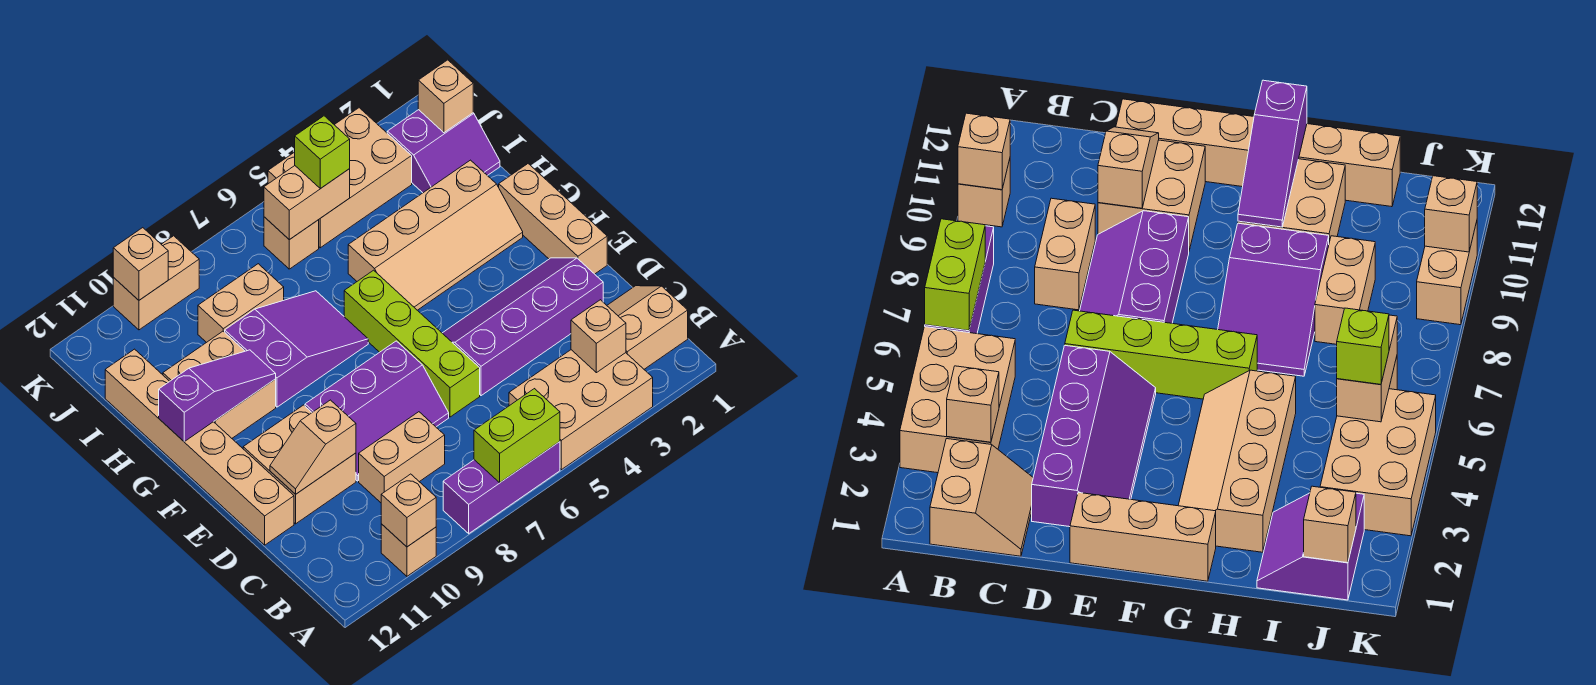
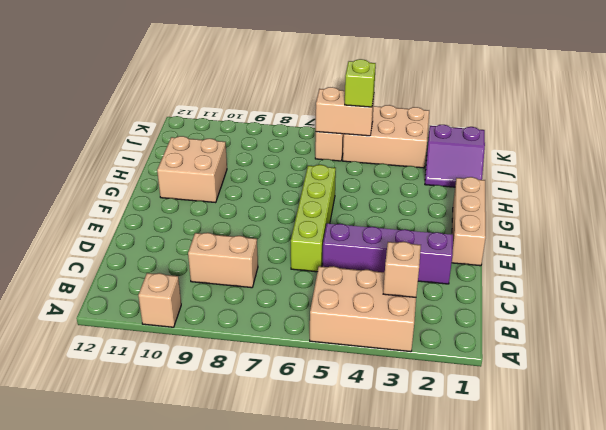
none -> purple brick A6:A8 level 1
none -> tan slope B1:C2 level 1 top B
none -> purple slope D7:E9 level 1 top E

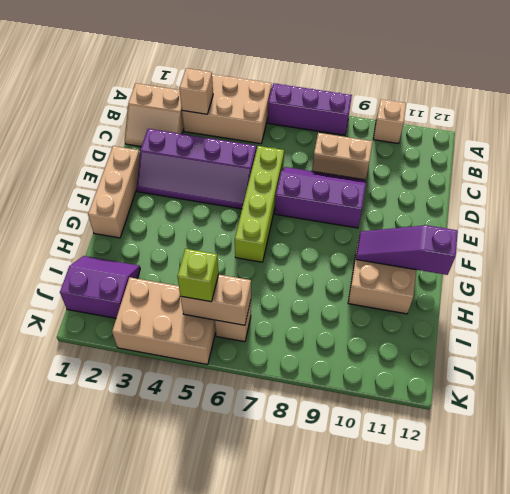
none -> tan brick D10:E11 level 1
none -> tan brick D12:I12 level 1
none -> tan slope G2:H5 level 1 top H

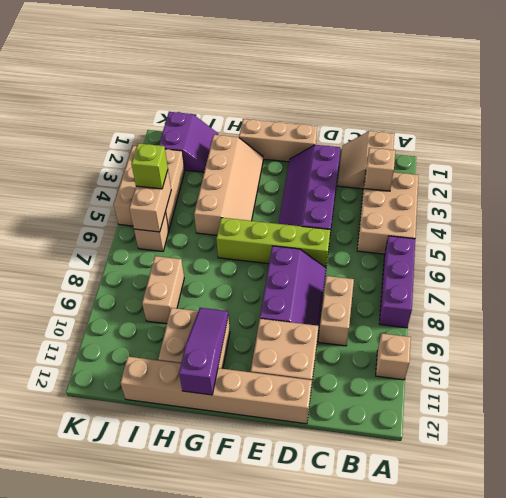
none -> purple slope G7:H9 level 1 top 9
none -> tan brick K9:K10 level 1
none -> lime brick A6:A7 level 2

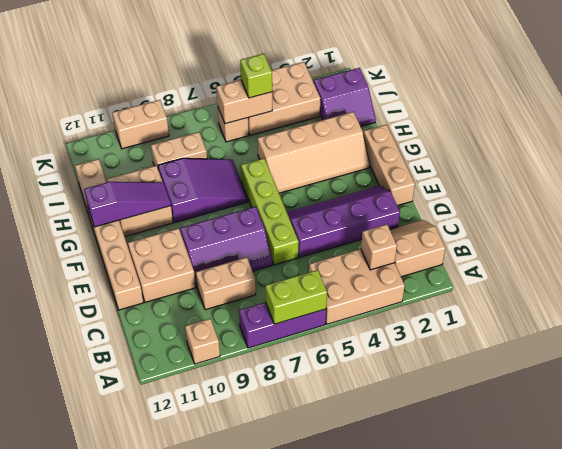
none -> tan brick A10 level 2
none -> tan slope D10:D11 level 2 top 10
none -> tan brick J1 level 2

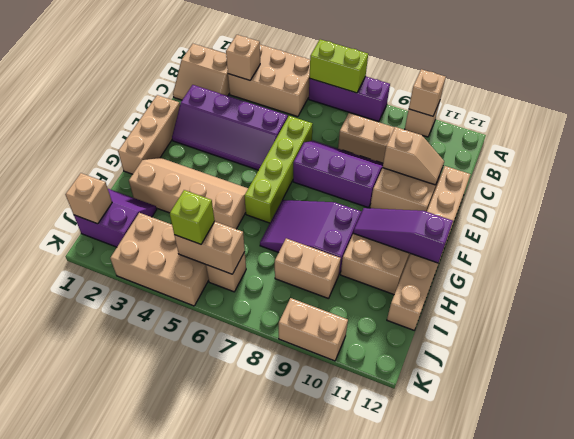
none -> tan brick K10 level 2

